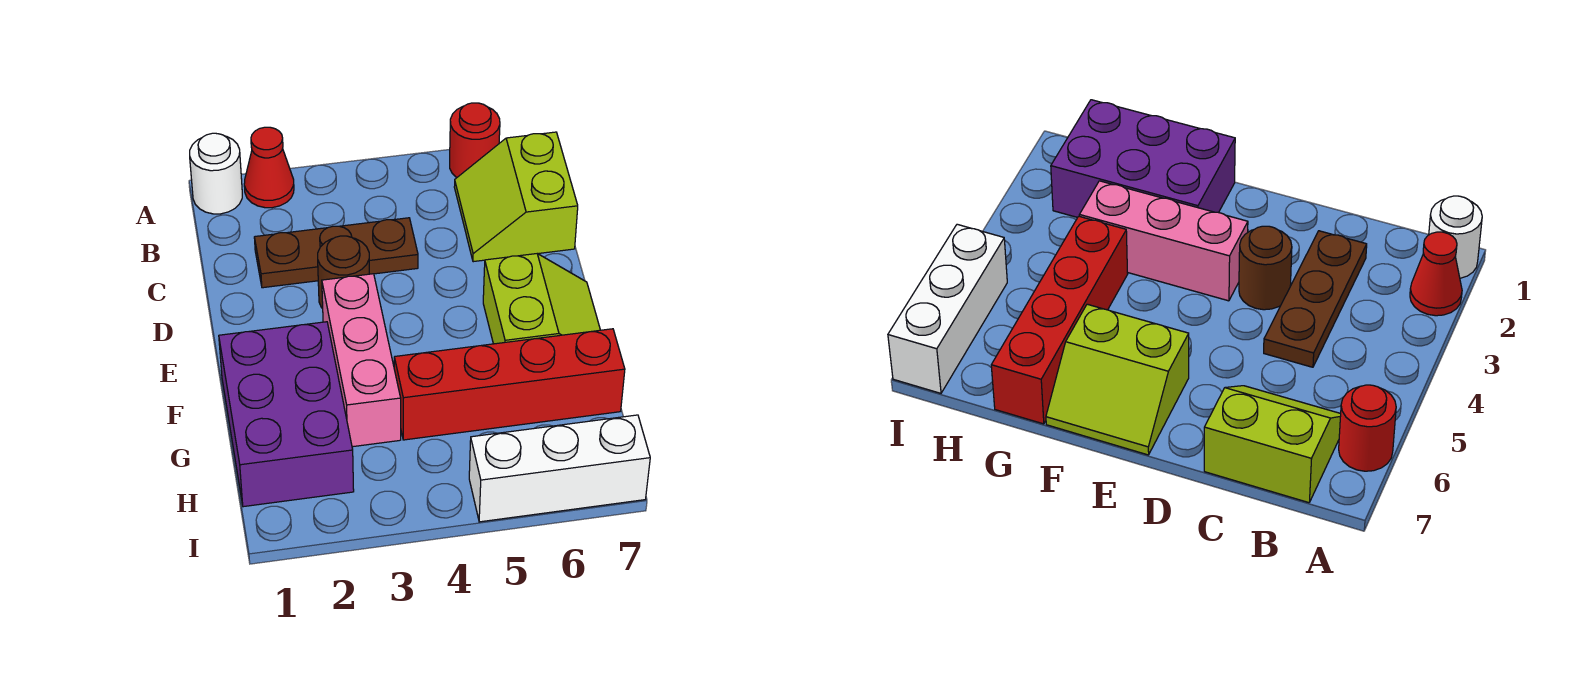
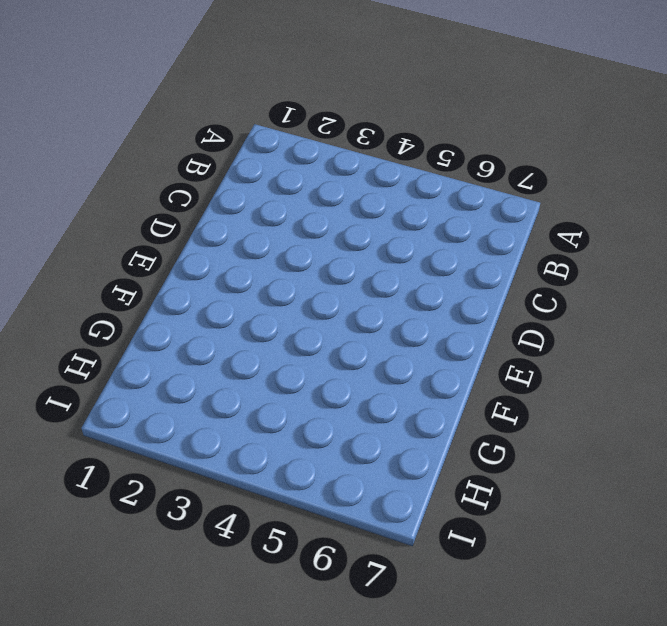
none -> white round brick A1 level 1
none -> red cone A2 level 1

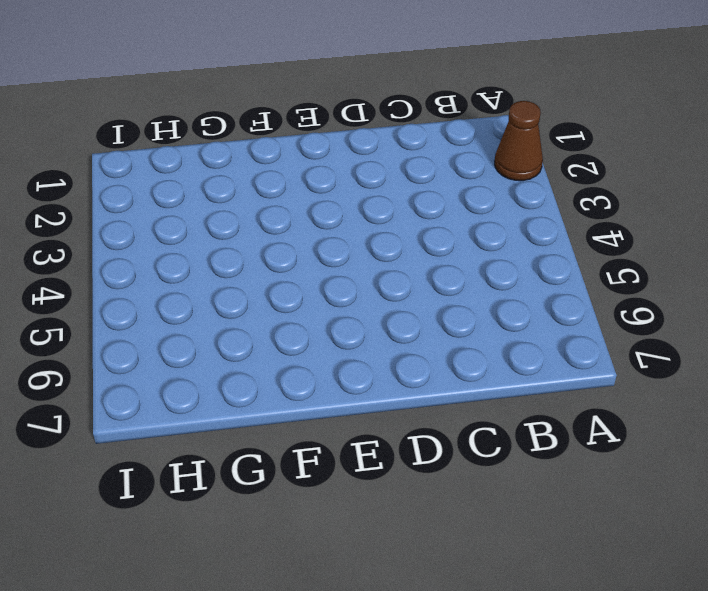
brown cone A2 level 1 -> red cone A2 level 1
none -> white round brick A1 level 1
none -> red round brick A6 level 1

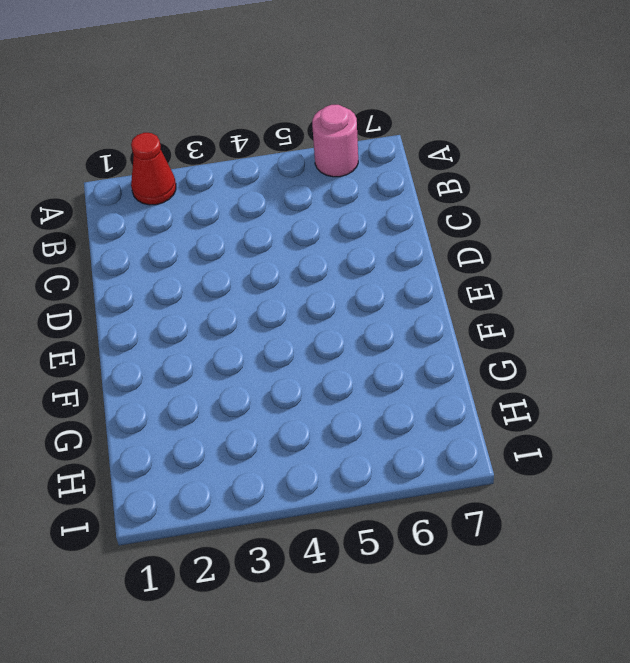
pink round brick A6 level 1 -> red round brick A6 level 1
none -> white round brick A1 level 1
none -> lime slope B6:C7 level 1 top 7

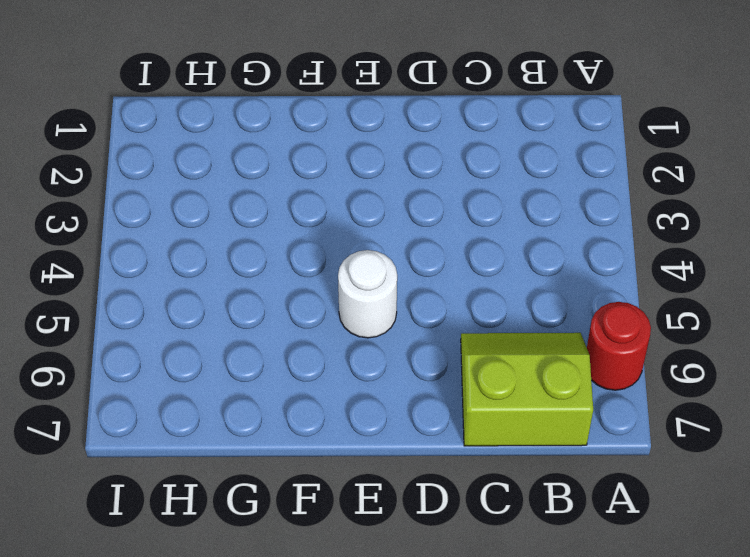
white round brick E5 level 1 -> white round brick A1 level 1
none -> red cone A2 level 1
none -> brown plate C2:C4 level 1

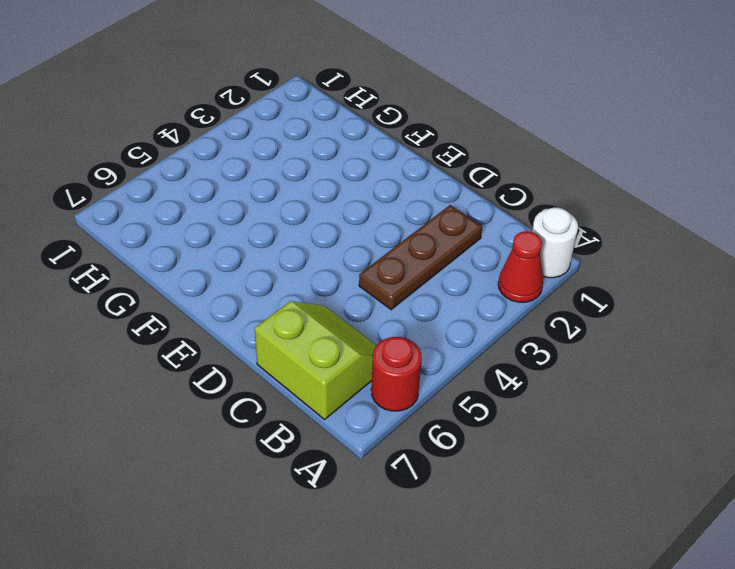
none -> brown round brick D3 level 1
none -> pink brick E3:G3 level 1

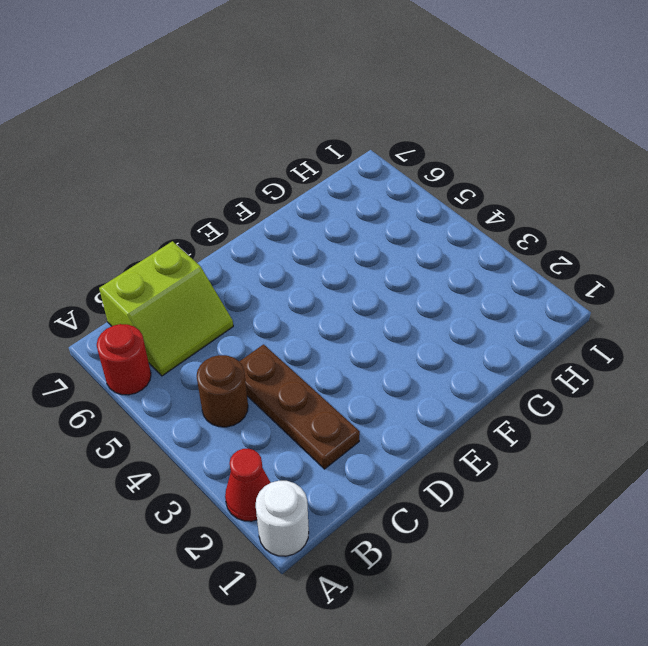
brown round brick B4 level 1 -> brown round brick D3 level 1
none -> pink brick E3:G3 level 1
none -> lime slope E6:F7 level 1 top 6

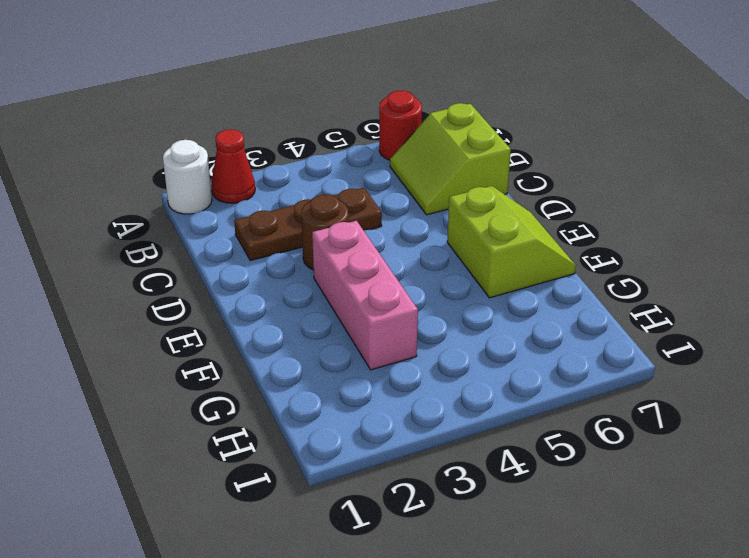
none -> purple brick F1:H2 level 1
none -> red brick G4:G7 level 1

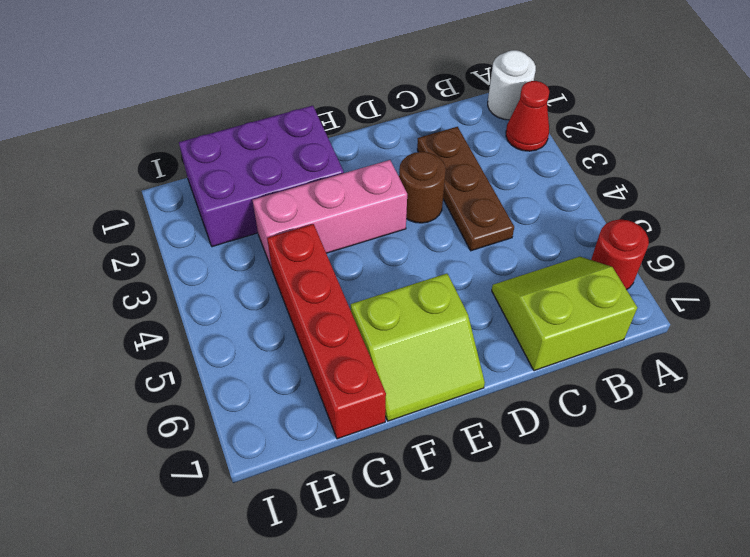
none -> white brick I5:I7 level 1

